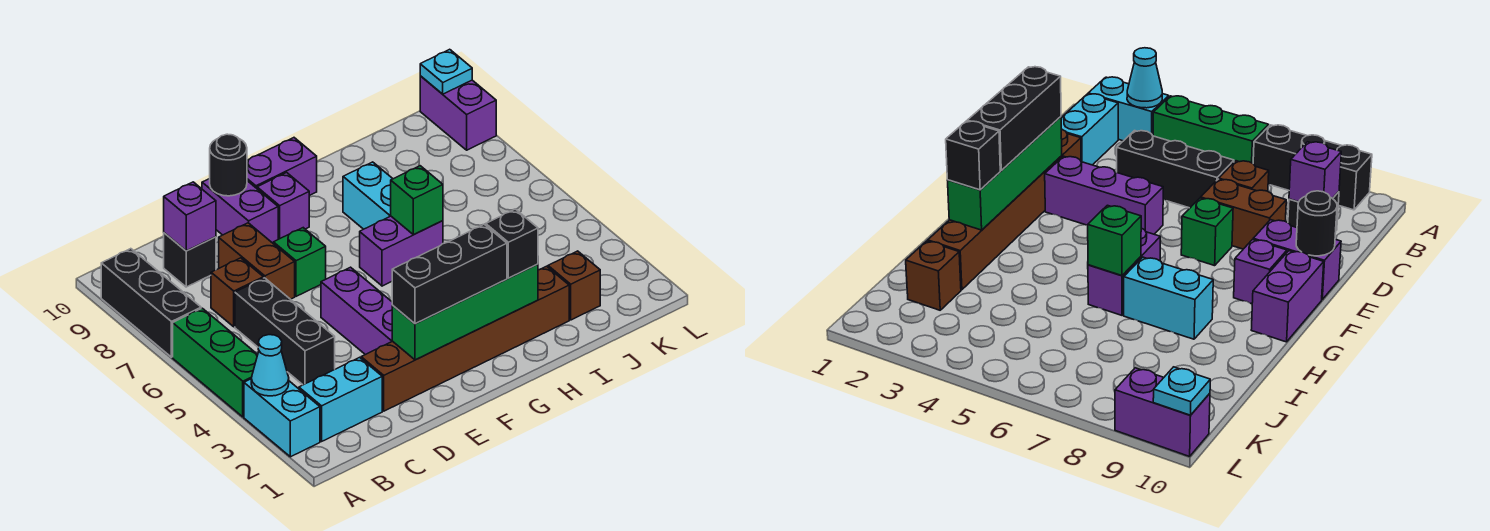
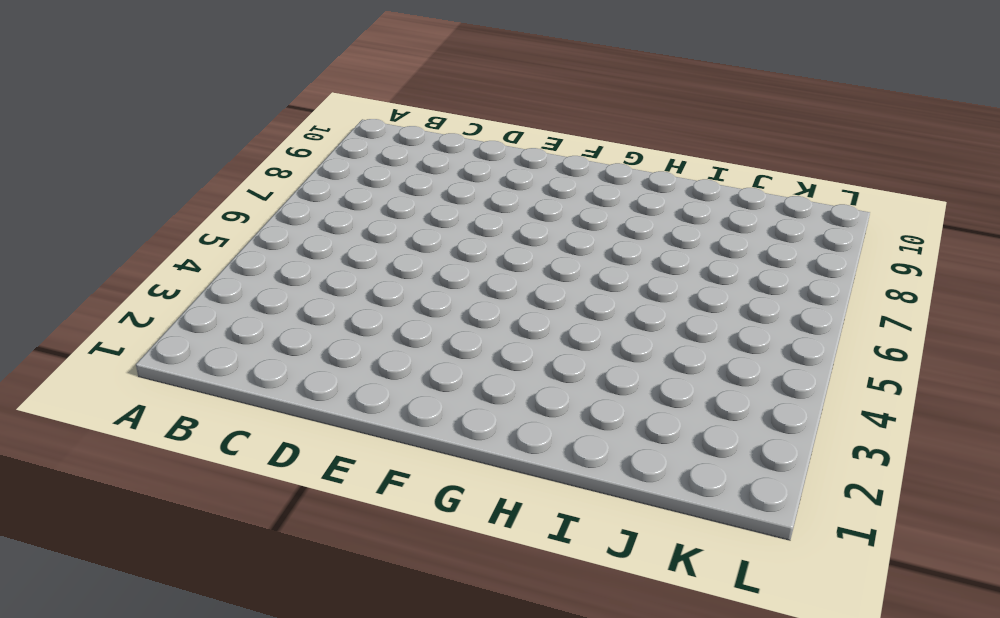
none -> cyan brick A2:A3 level 1
none -> green brick A4:A6 level 1
none -> black brick A7:A9 level 1

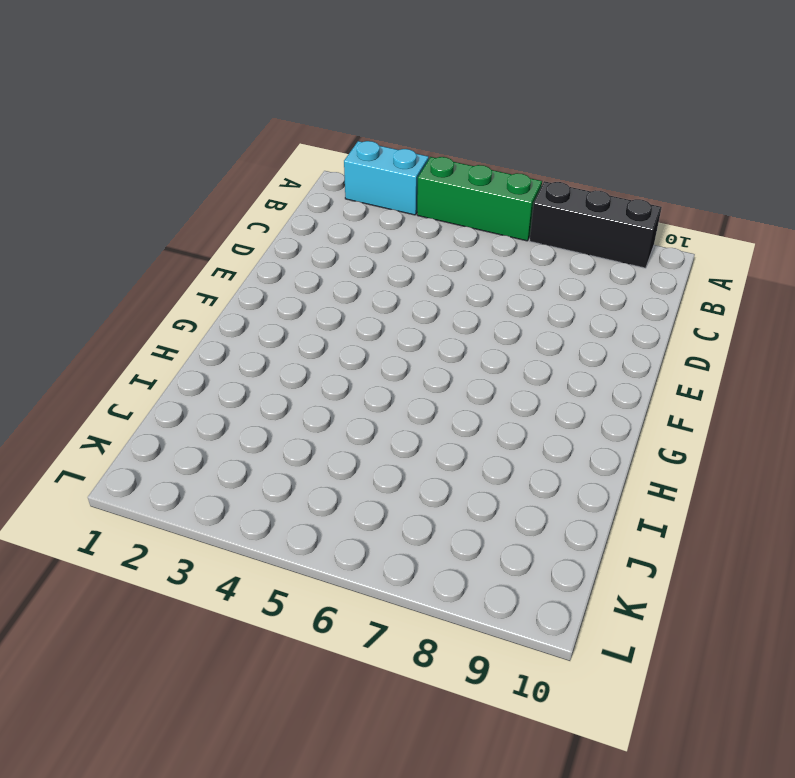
none -> cyan brick B2:C2 level 1
none -> black brick C4:C6 level 1
none -> brown brick C7 level 1

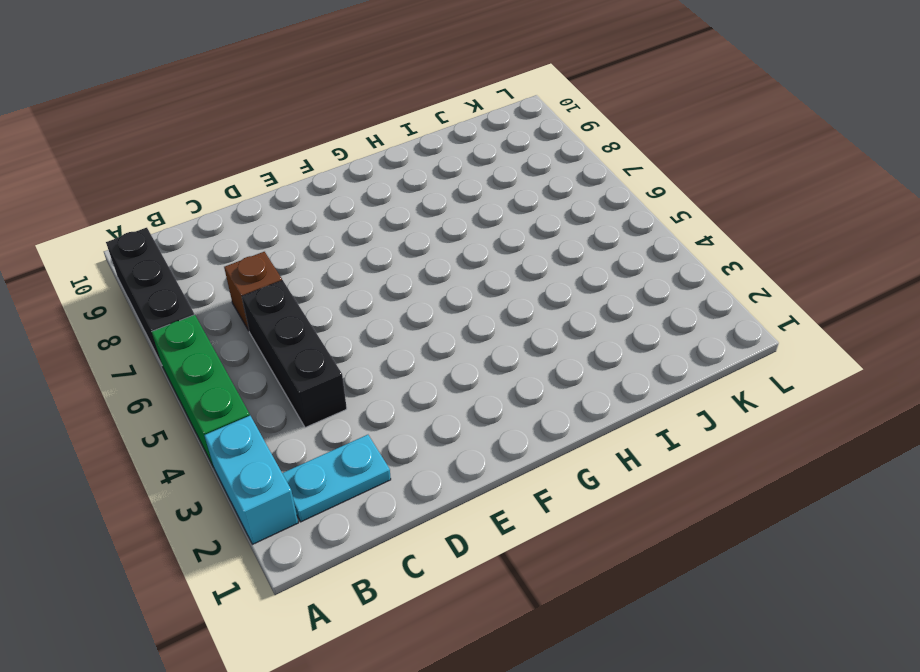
cyan plate B2:C2 level 1 -> cyan brick B2:C2 level 1
none -> black brick C9 level 1
none -> brown brick D2:I2 level 1
none -> brown brick D7:D8 level 1

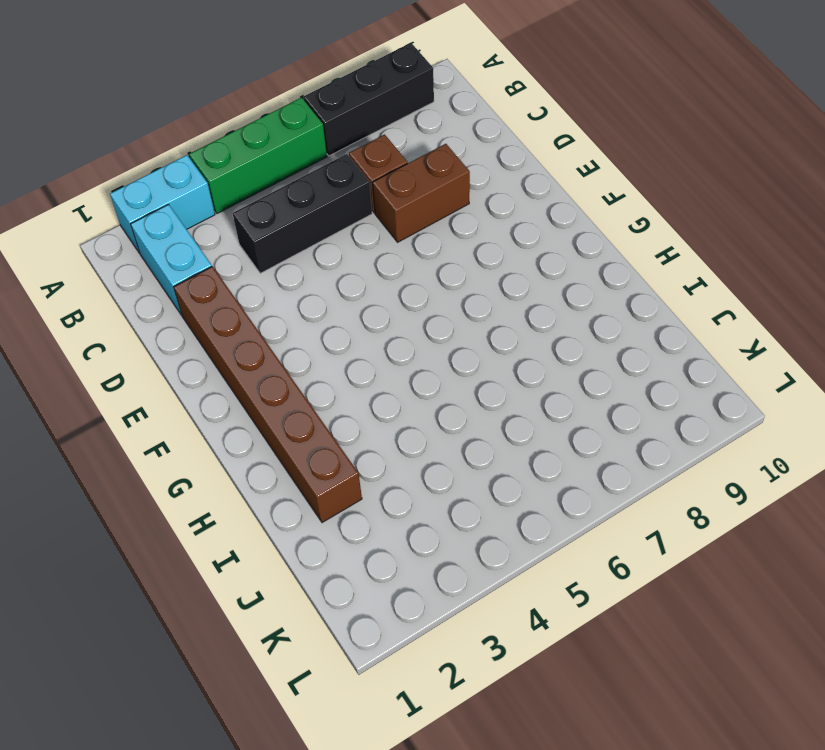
none -> black brick C9 level 1
none -> purple brick E3:E5 level 1
none -> green brick E7 level 1

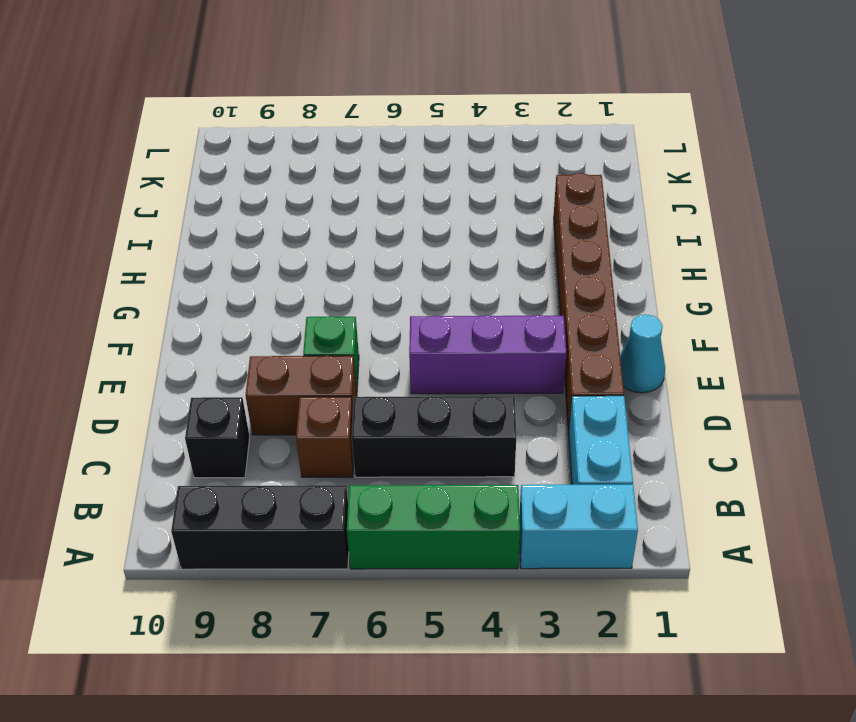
cyan cone E1 level 1 -> cyan cone A3 level 2
none -> purple brick E9:E10 level 1
none -> purple brick F9 level 1
none -> purple brick F10:G10 level 1

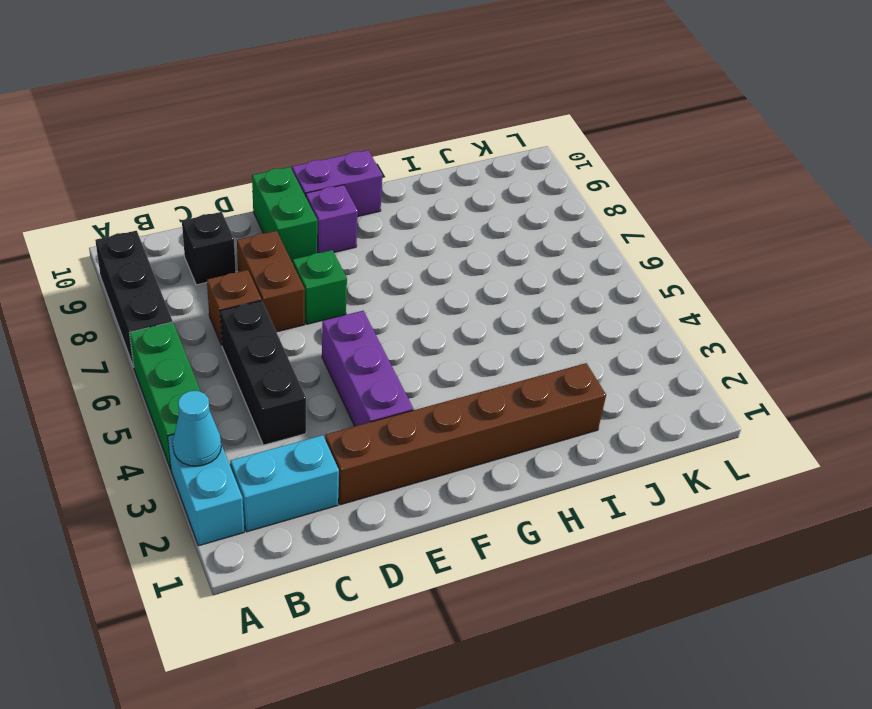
green brick E9:E10 level 1 -> purple brick E9:E10 level 1
none -> purple brick G6:H6 level 1
none -> cyan brick H7:H8 level 1
none -> brown brick J2 level 1

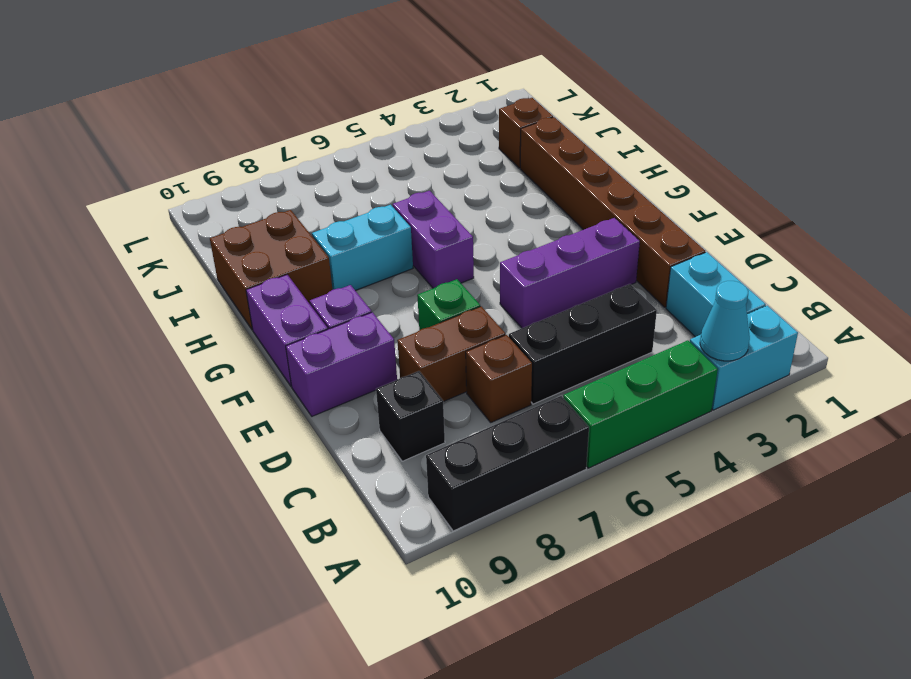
brown brick H9:I10 level 1 -> none
none -> purple brick L9:L10 level 1
none -> purple brick C9 level 2
none -> green brick E2:H2 level 2

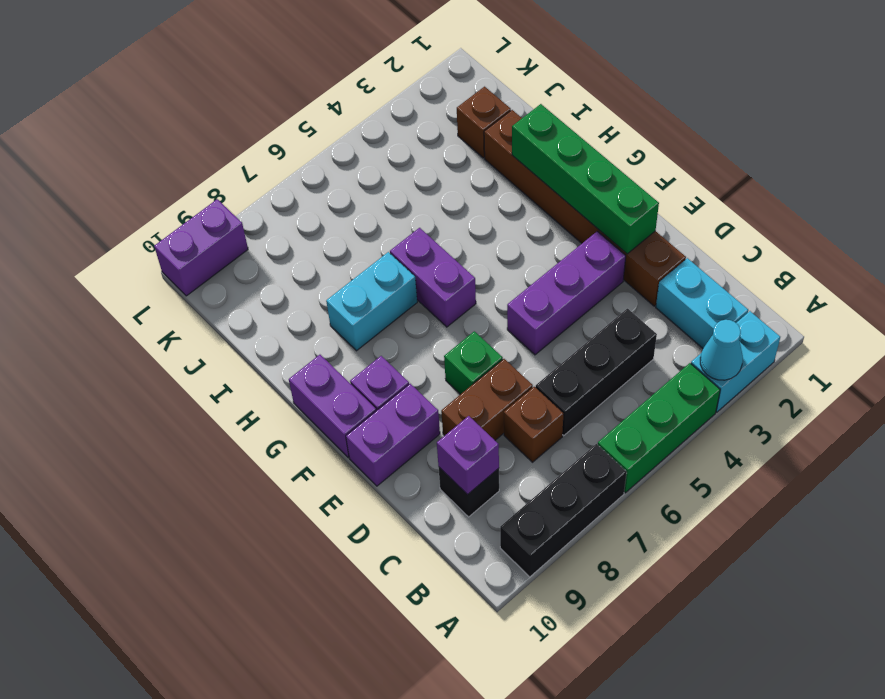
none -> black round brick E10 level 2
none -> green brick H6 level 2
none -> cyan plate L10 level 2

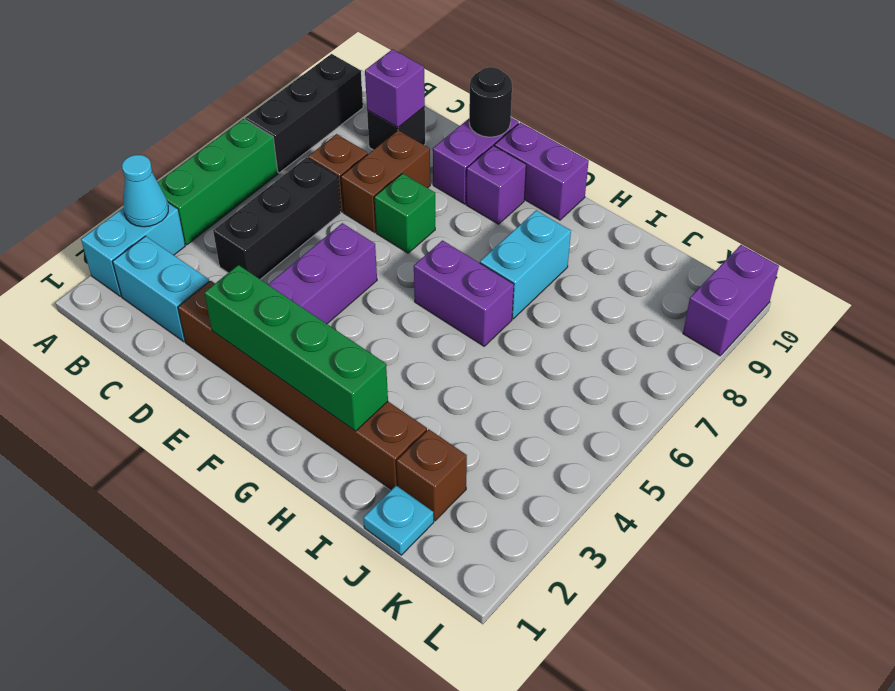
cyan plate J1 level 1 -> cyan plate L10 level 2
none -> green brick H6 level 2
none -> black brick E2:G2 level 3
none -> black brick H2 level 3

